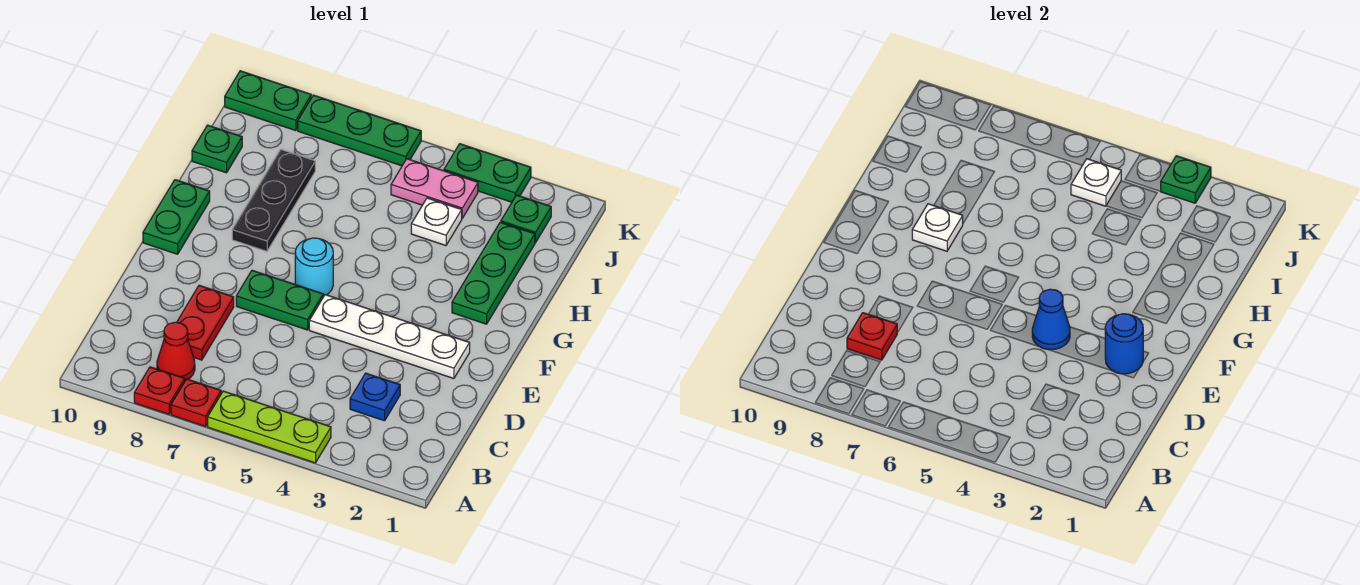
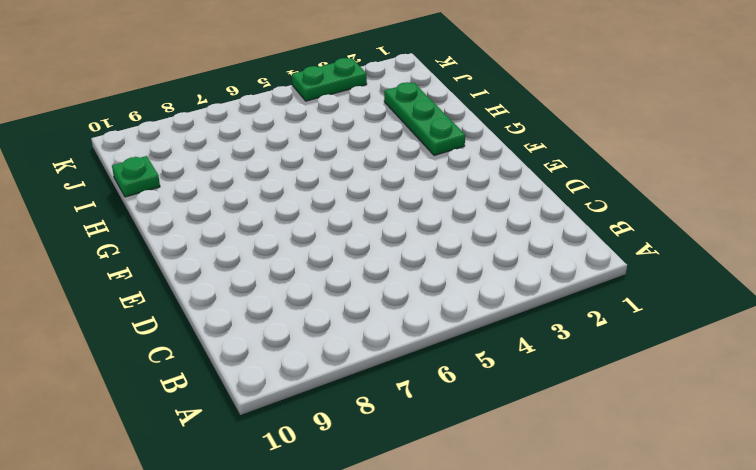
none -> lime plate A4:A6 level 1
none -> red plate A7 level 1
none -> red plate A8 level 1

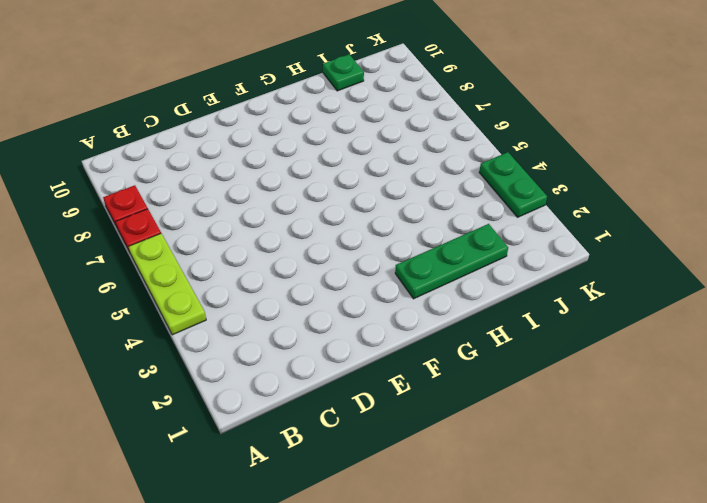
none -> red cone B8 level 1
none -> blue plate C3 level 1
none -> red plate C8:D8 level 1

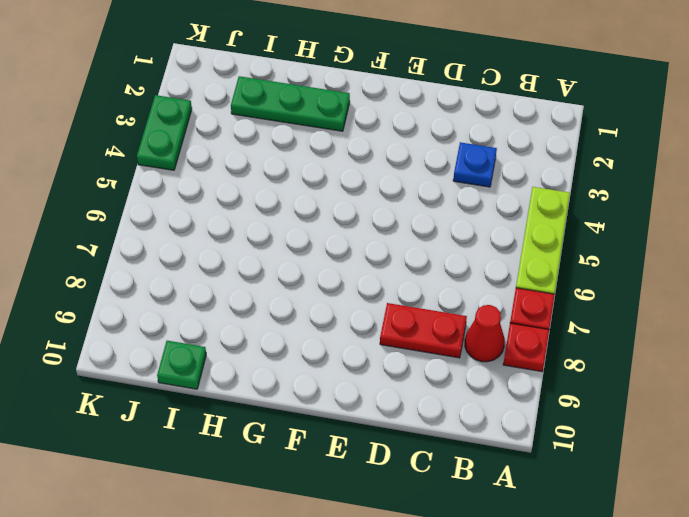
none -> white plate E2:E5 level 1
none -> green plate E6:E7 level 1
none -> cyan round brick F6 level 1

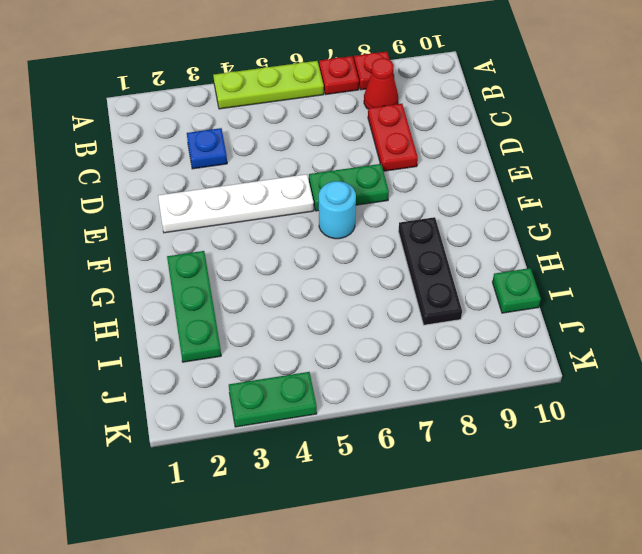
none -> green plate F10:G10 level 1
none -> white plate I4 level 1
none -> green plate J2 level 1

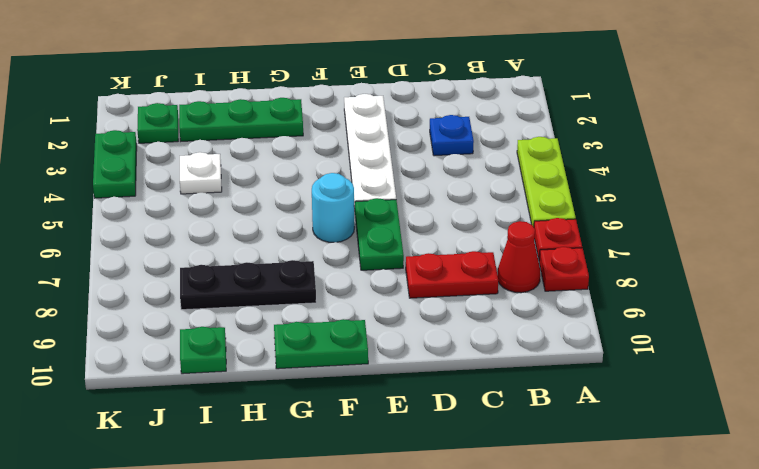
none -> pink plate J4:J5 level 1
none -> green plate K6:K8 level 1
none -> green plate K9:K10 level 1

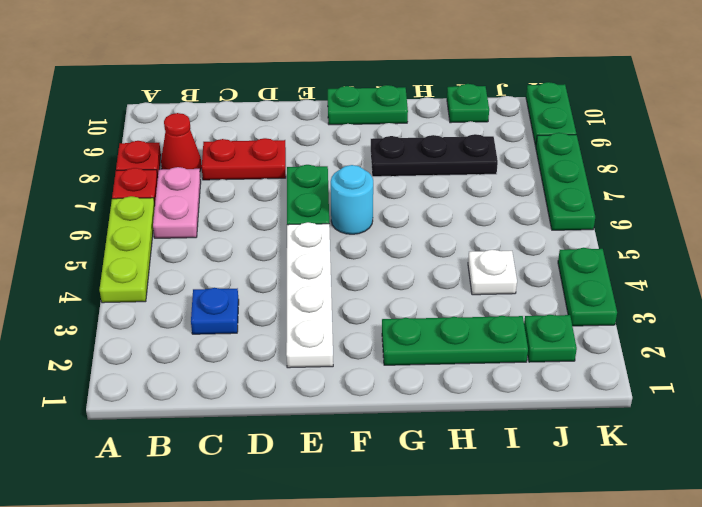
pink plate B6:B7 level 1 -> pink plate J4:J5 level 1
none -> red plate C8 level 2
none -> blue round brick E2 level 2
none -> blue cone E4 level 2

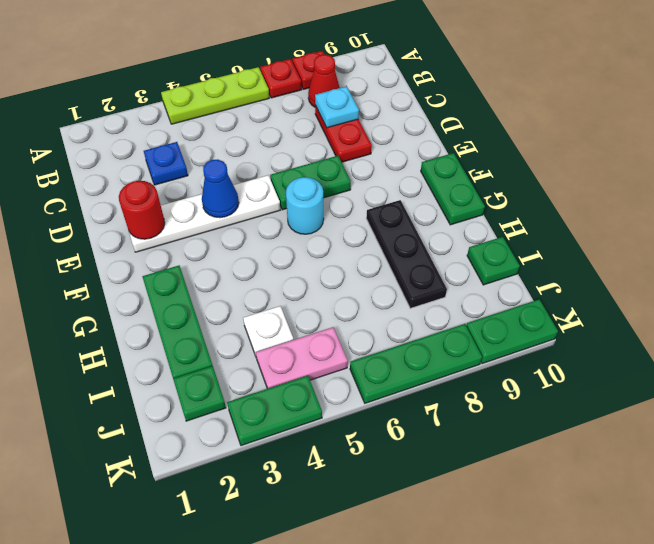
cyan plate C8 level 2 -> red plate C8 level 2
red round brick E2 level 2 -> blue round brick E2 level 2
none -> white plate G8 level 2
none -> white plate J5 level 2
none -> green plate K3 level 2

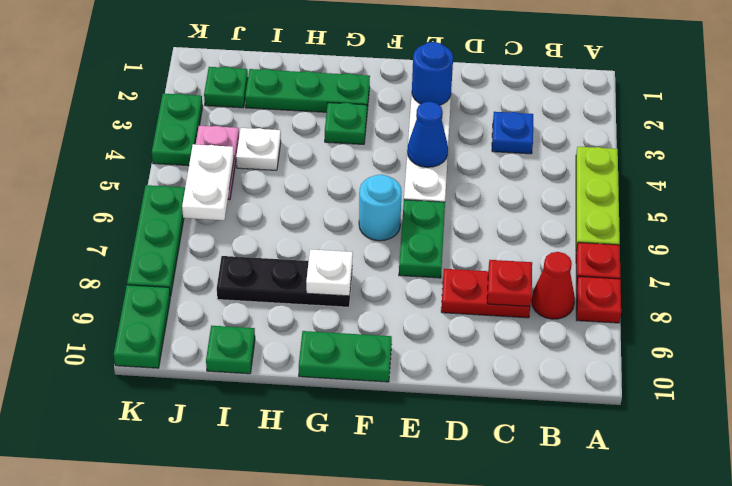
green plate G3 level 1 -> green plate K3 level 2
white plate J5:J6 level 2 -> white plate J5 level 2

